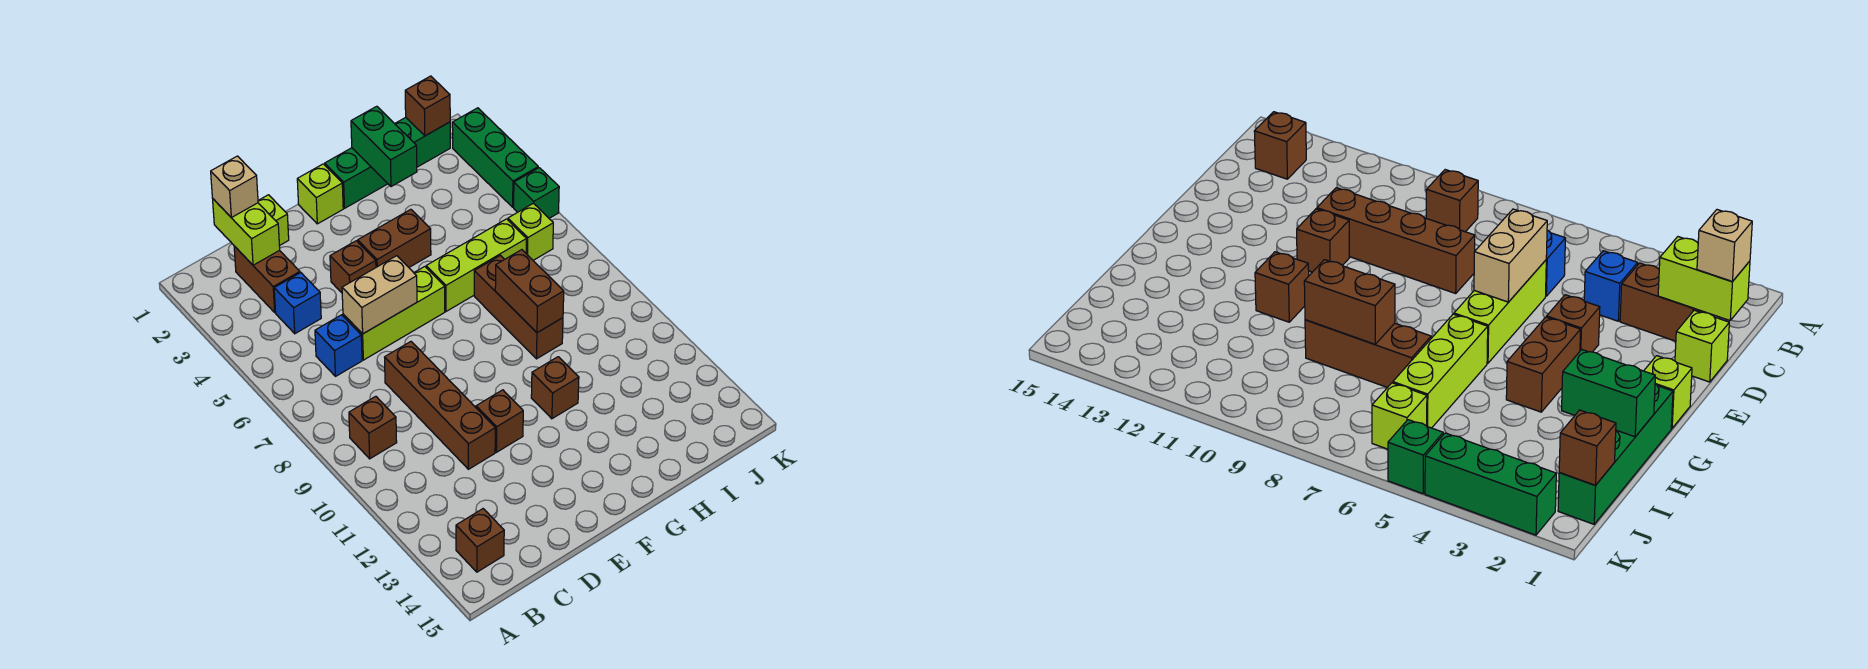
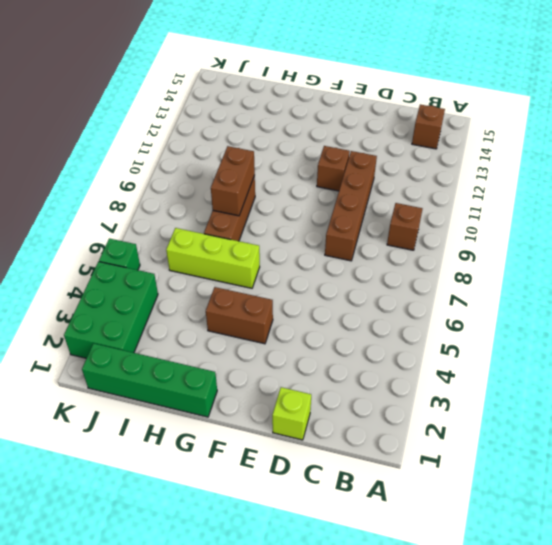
green brick J2:K4 level 1 -> green brick K2:K4 level 1
none -> brown brick C2:C3 level 1
none -> blue brick C4 level 1
none -> blue brick C6 level 1

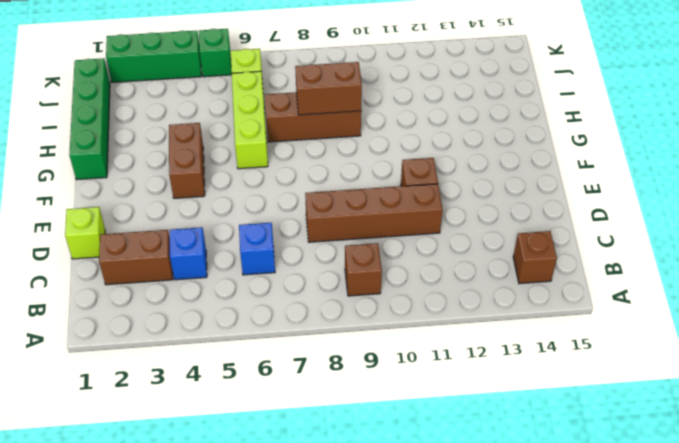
none -> lime brick D6:F6 level 1
none -> brown brick E4 level 1
none -> lime brick F1 level 1

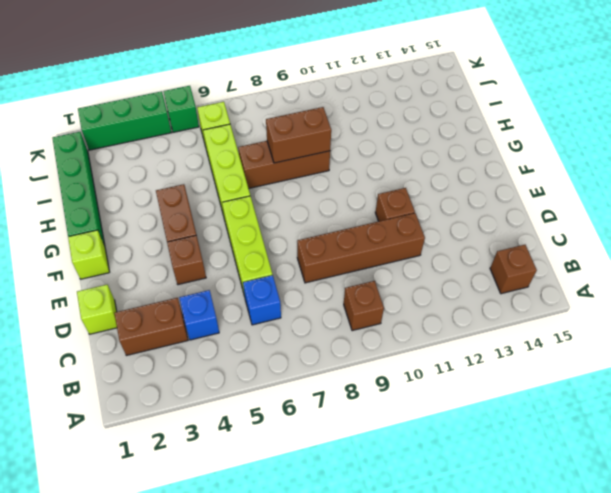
none -> brown brick G11 level 1
none -> lime brick C1:C2 level 2
none -> tan brick D6:E6 level 2

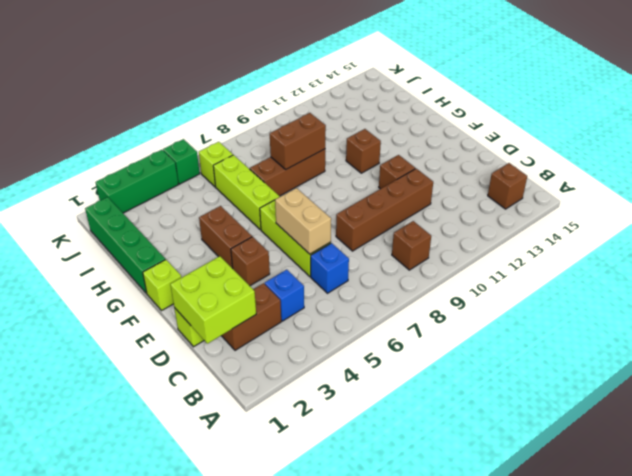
lime brick C1:D2 level 2 -> lime brick C1:C2 level 2
none -> green brick H1:H2 level 2
none -> brown brick J1 level 2
none -> tan brick C1 level 3

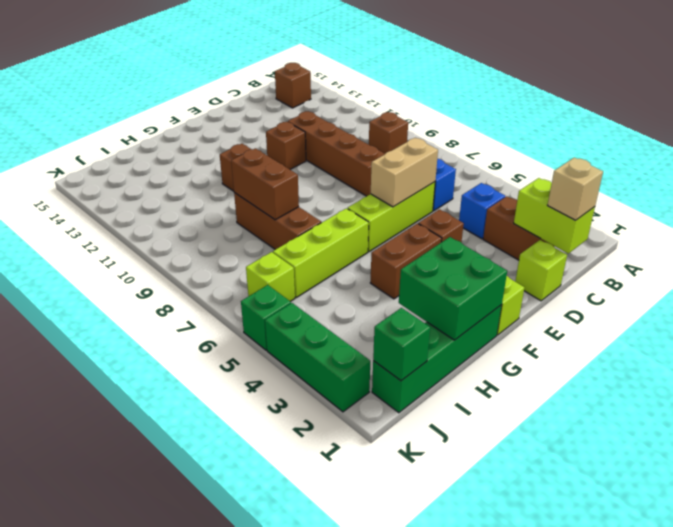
green brick G1:H2 level 2 -> green brick H1:H2 level 2
green brick J1 level 2 -> brown brick J1 level 2

